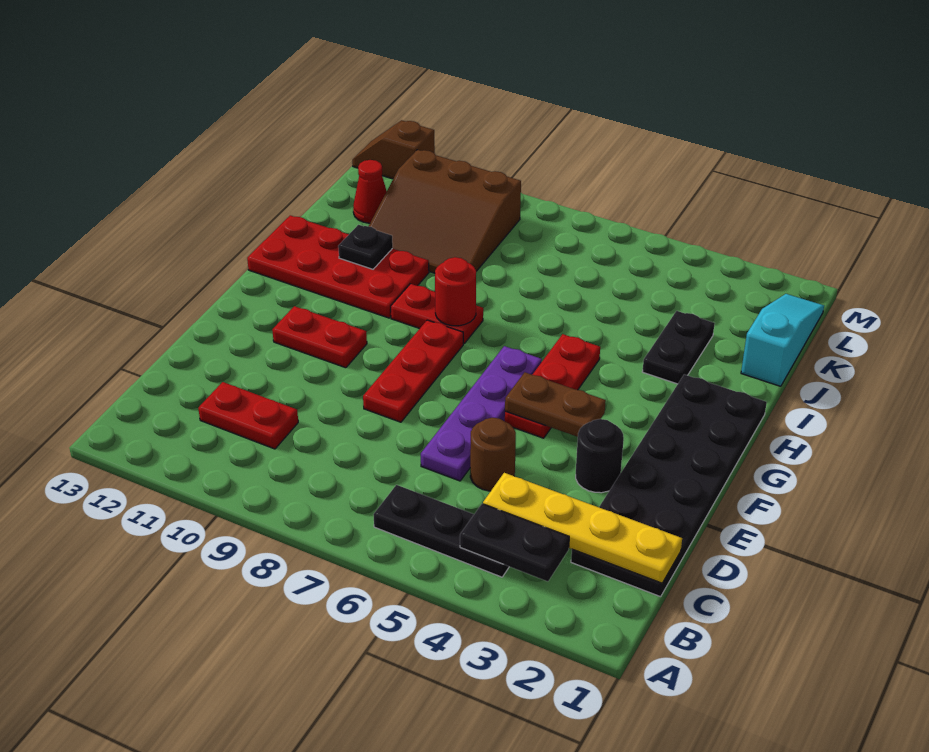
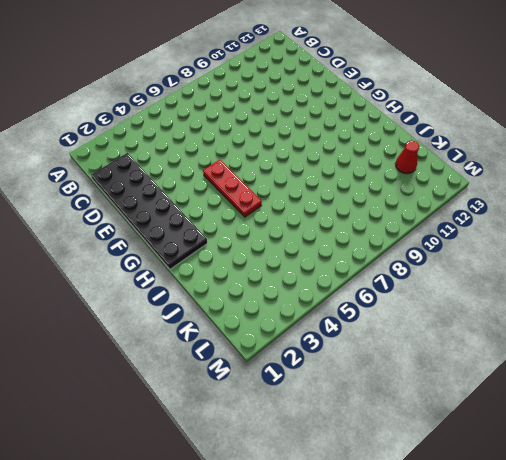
none -> black plate B4:B6 level 1
none -> red plate C10:C11 level 1
none -> brown round brick D5 level 1

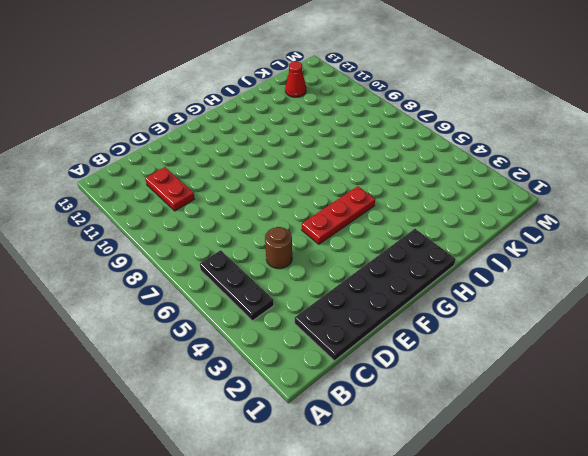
none -> purple plate D6:G6 level 1
none -> black round brick E3 level 1
none -> red plate E8:G8 level 1

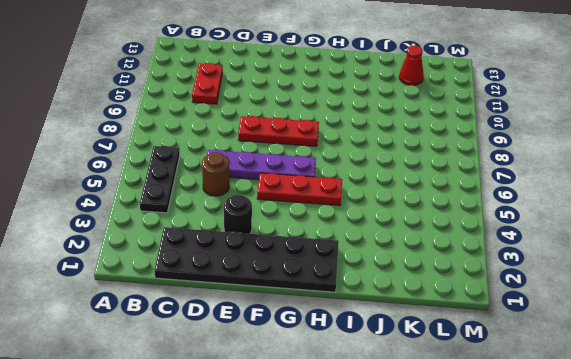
none -> red plate F10:F11 level 1
none -> red plate H8:H9 level 1
none -> red plate H10:I13 level 1

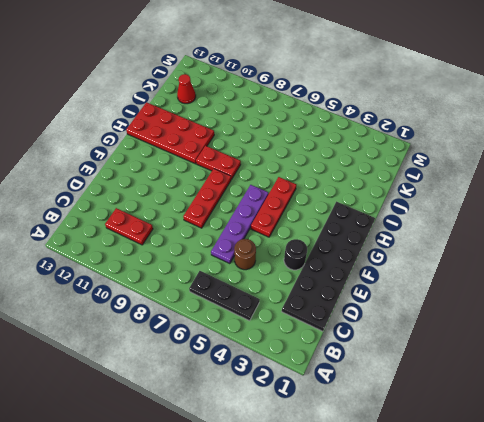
none -> red plate F10:F11 level 1
none -> black plate I3:J3 level 1
none -> cyan slope J1:L1 level 1 top J

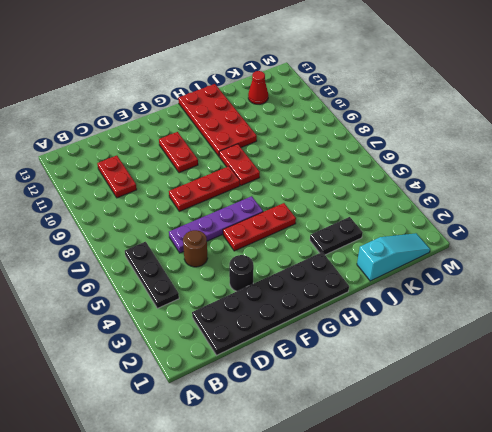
none -> brown slope J9:L11 level 1 top L
none -> brown slope M12:M13 level 1 top 12
none -> black plate B3:B4 level 2

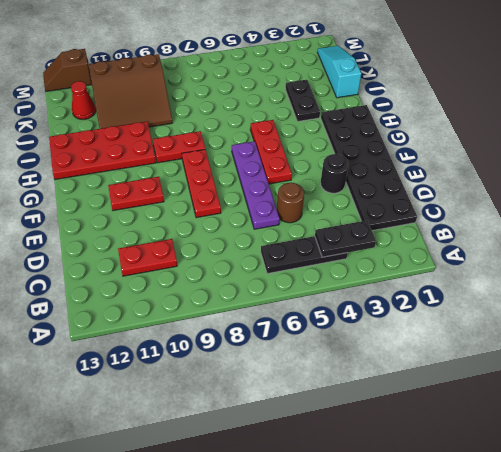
none -> yellow plate C1:C4 level 2
none -> brown plate F4:F5 level 2
none -> red round brick H8 level 2

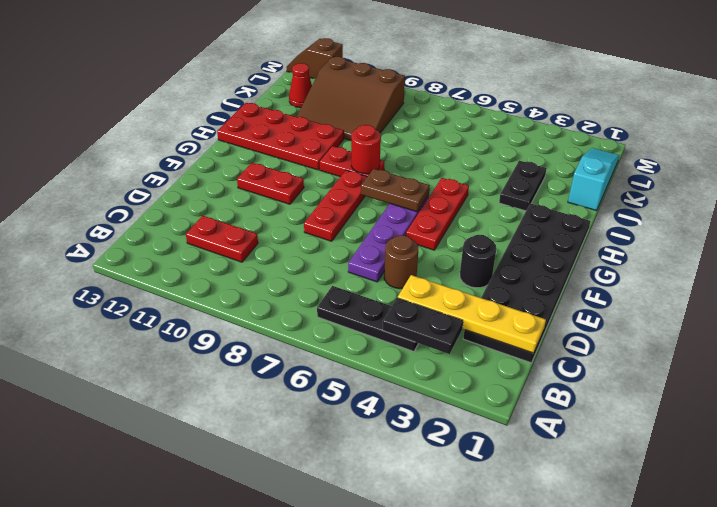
brown plate G6:G7 level 2 -> brown plate F4:F5 level 2
none -> black plate I11 level 2

